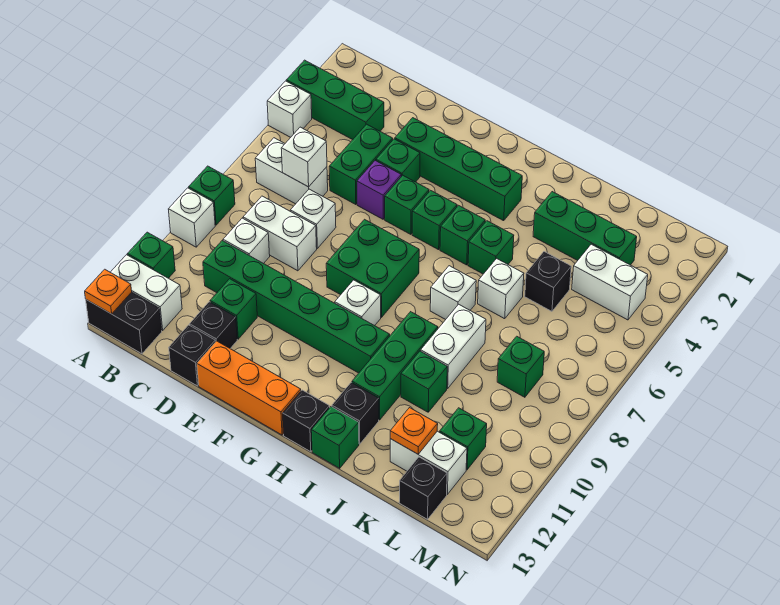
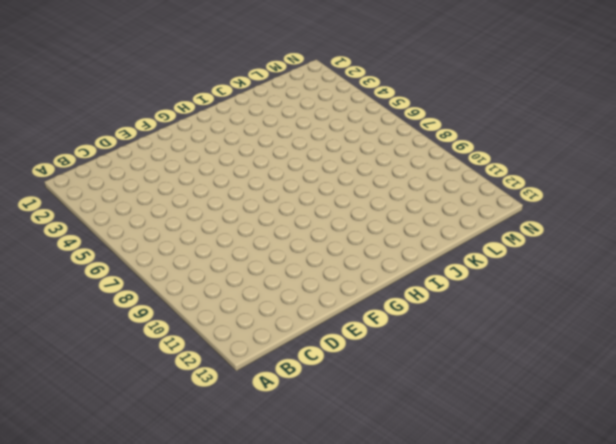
none -> green brick A3:C3 level 1
none -> white brick A4 level 1
none -> green brick A8 level 1
none -> white brick A9 level 1

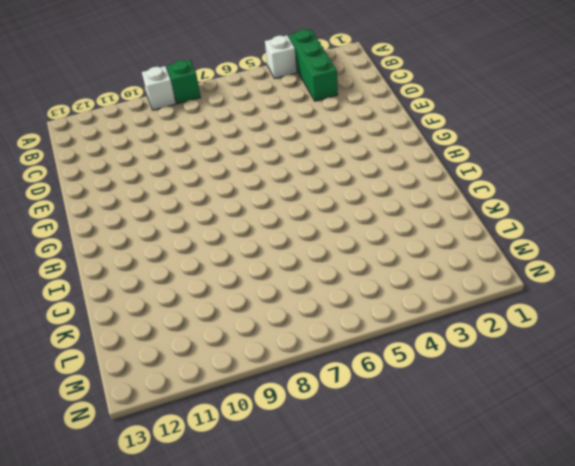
none -> green brick A11 level 1
none -> white brick A12:B12 level 1
none -> black brick A13:B13 level 1
none -> white brick B6:C6 level 1

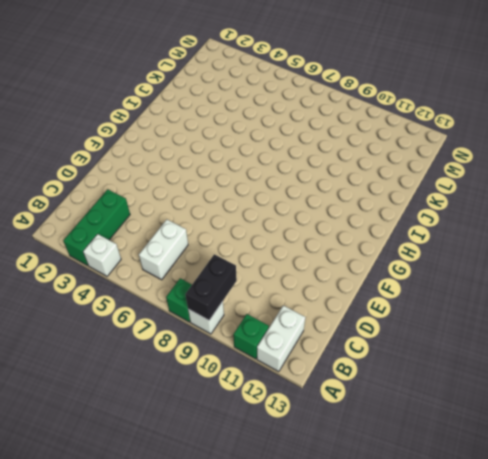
black brick A9:B9 level 2 -> black brick A13:B13 level 1
none -> white brick C8:D8 level 1
none -> white brick C9 level 1
none -> green brick C10:H10 level 1
none -> green brick D4:D5 level 1

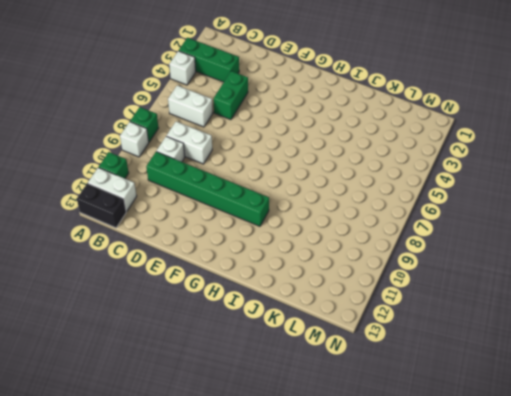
none -> white brick D7 level 1
none -> green brick D11 level 1
none -> black brick D12 level 1
none -> black brick D13 level 1

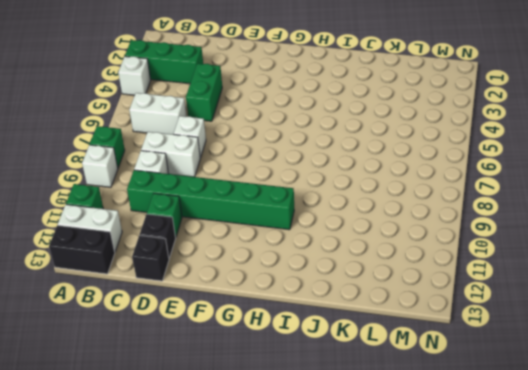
none -> green brick E3:H3 level 1
none -> green brick E4 level 1
none -> purple brick E5 level 1
none -> orange brick E13:G13 level 1

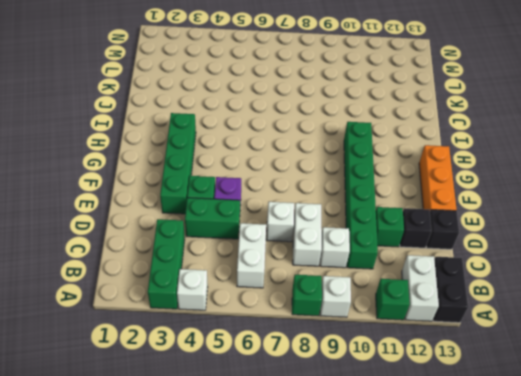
none -> green brick F5 level 1
none -> green brick F7:G8 level 1
none -> green brick G5 level 1
none -> white brick G9 level 1

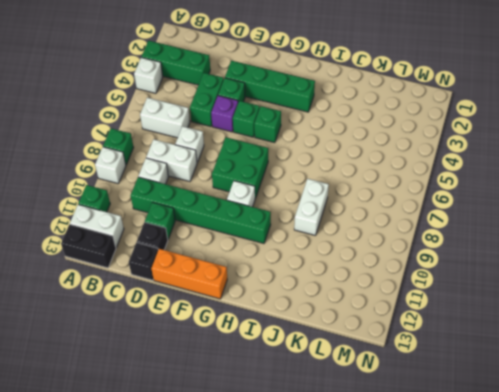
none -> green brick H5 level 1
none -> black brick H13 level 1
none -> green brick I5 level 1
none -> white brick I7 level 1

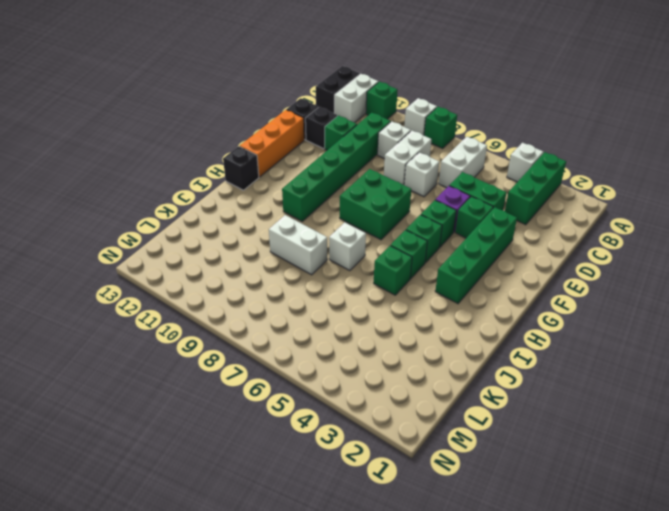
none -> white brick G9 level 1
none -> green brick I9:I11 level 1
none -> black brick I12 level 1
none -> green brick I13 level 1

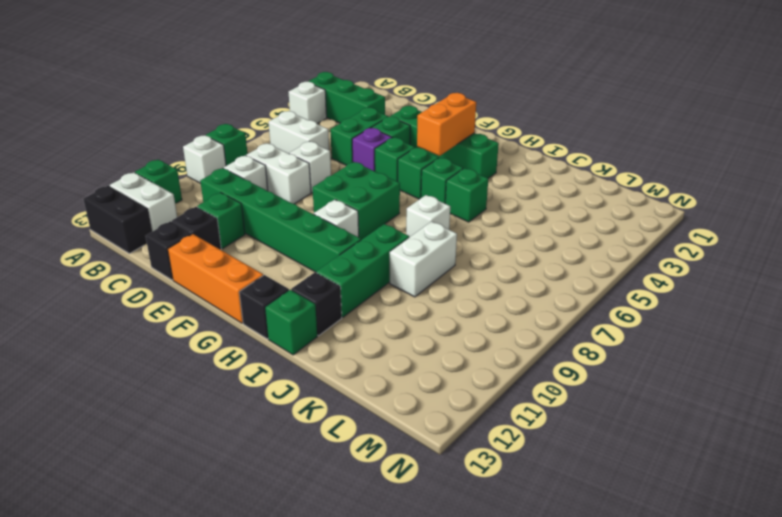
orange brick G3:G4 level 2 -> none
none -> green brick J3:L3 level 1
none -> white brick J6 level 1
none -> green brick J10 level 1
none -> black brick K5 level 1

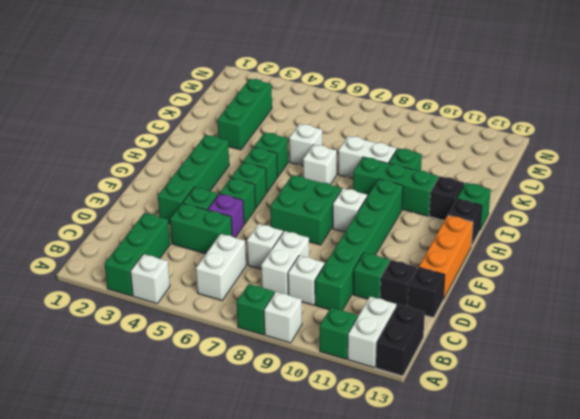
none -> black brick K5 level 1
none -> white brick K12:L12 level 1
none -> white brick L4:M4 level 1
none -> green brick L8 level 1

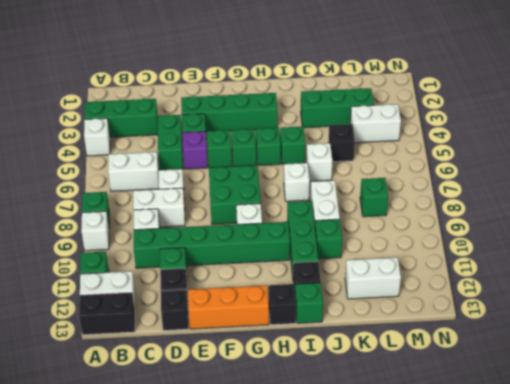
none -> green brick L11 level 1
none -> black brick L13 level 1
none -> orange plate A13 level 2
none -> white brick C6 level 2

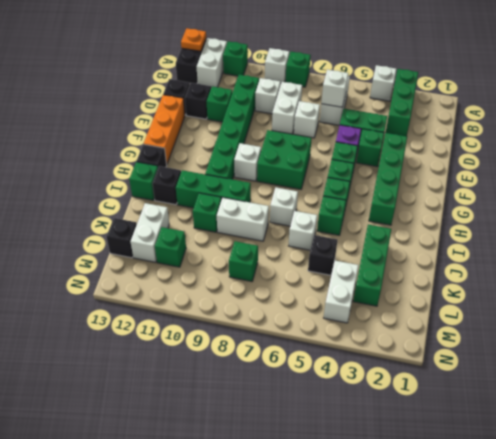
none -> orange plate K12 level 2

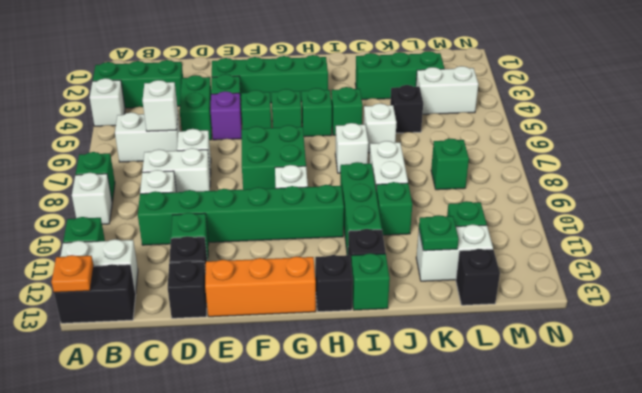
green plate K12 level 2 -> orange plate K12 level 2

